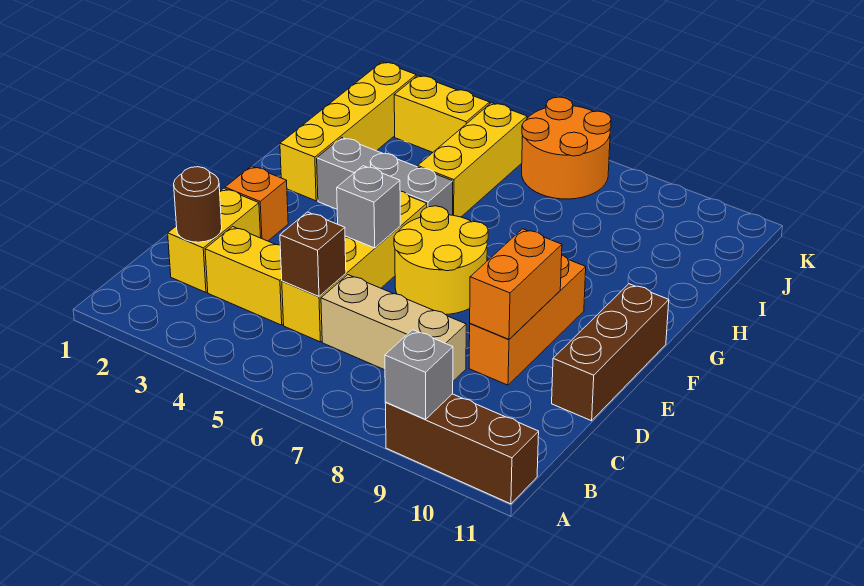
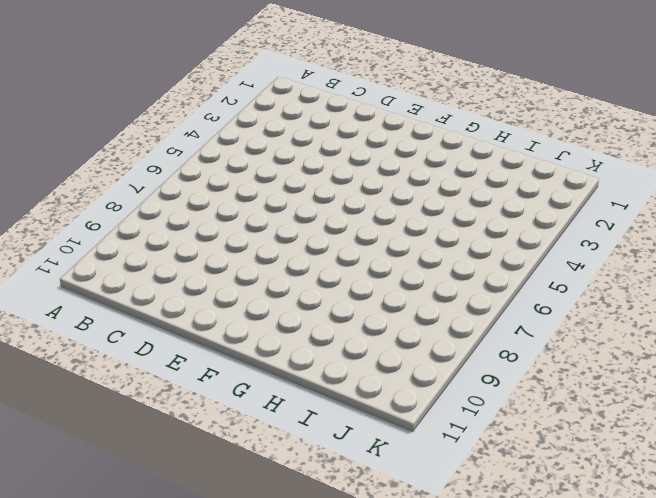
none -> brown brick A9:A11 level 1
none -> yellow brick C2:D2 level 1
none -> yellow brick C3:C4 level 1

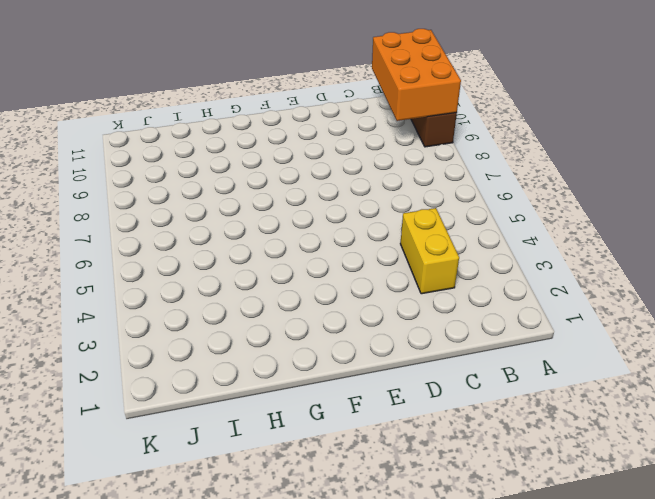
orange brick A9:B11 level 2 -> grey brick A9 level 2
none -> yellow brick C2:D2 level 1
none -> yellow brick C5:F5 level 1
none -> tan brick C6:C8 level 1

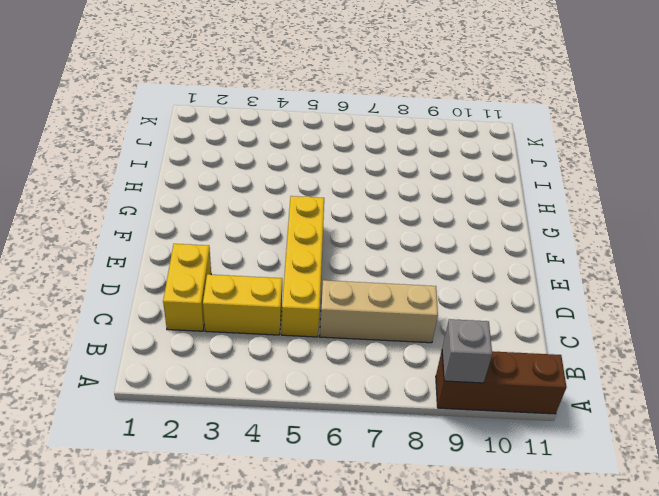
none -> orange brick D9:F9 level 1
none -> brown brick D11:F11 level 1
none -> orange brick E2 level 1

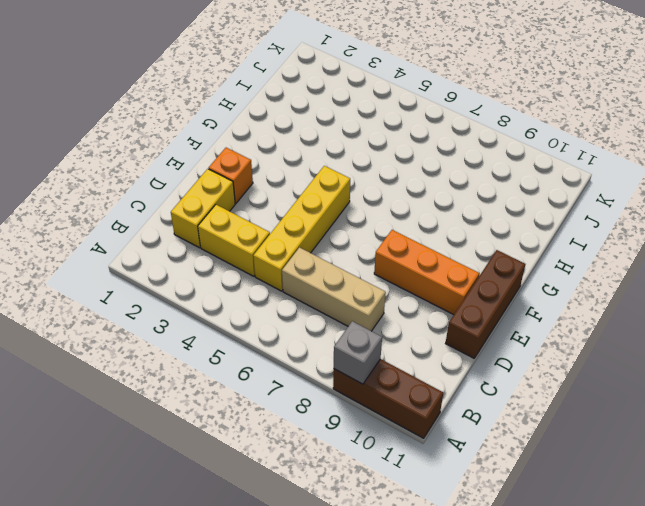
orange brick E8:E10 level 1 -> orange brick D9:F9 level 1
none -> yellow round brick E6:F7 level 1
none -> yellow brick G2:J2 level 1
none -> grey brick G3:G5 level 1

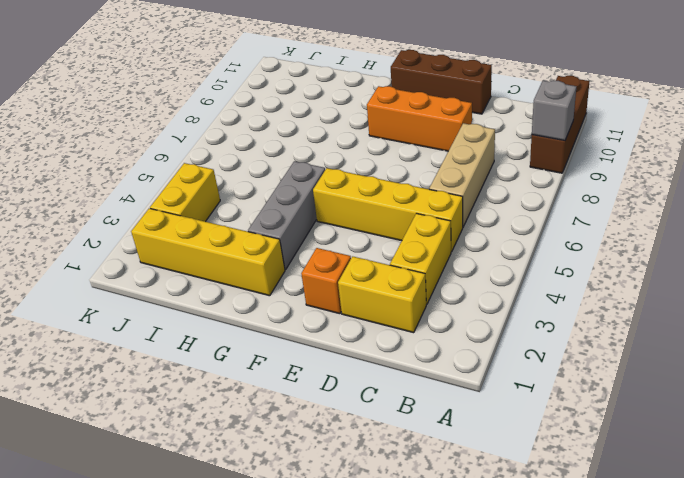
none -> yellow round brick E6:F7 level 1
none -> yellow brick H5:J5 level 1
none -> orange round brick J6:K7 level 1

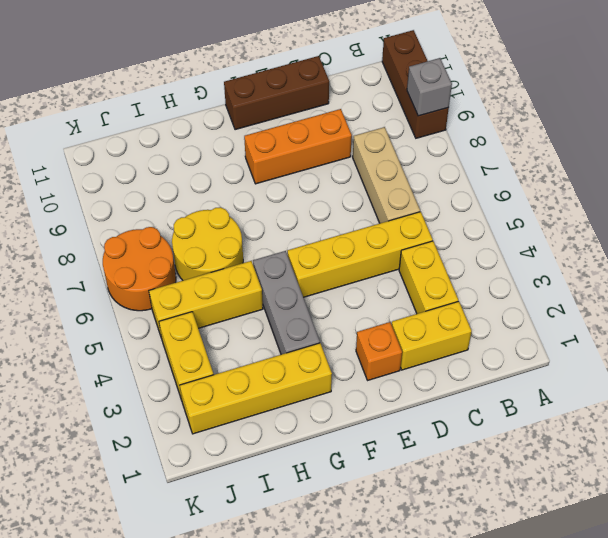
yellow round brick H6:I7 level 1 -> yellow round brick E6:F7 level 1
none -> brown round brick C2 level 2
none -> brown brick C5 level 2
none -> orange brick D9:E9 level 2

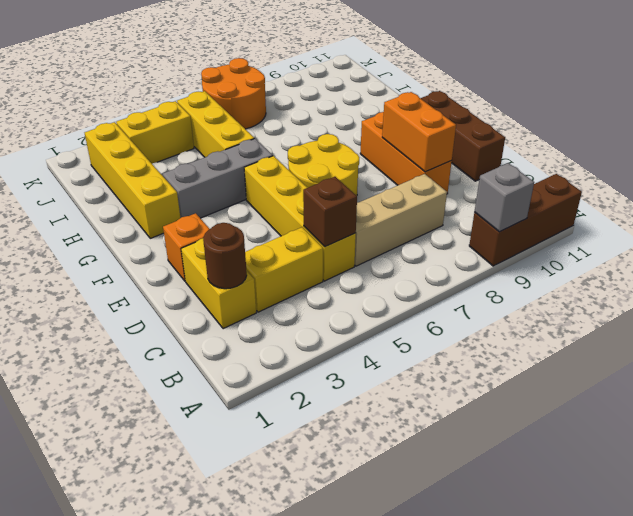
none -> grey brick E5 level 2

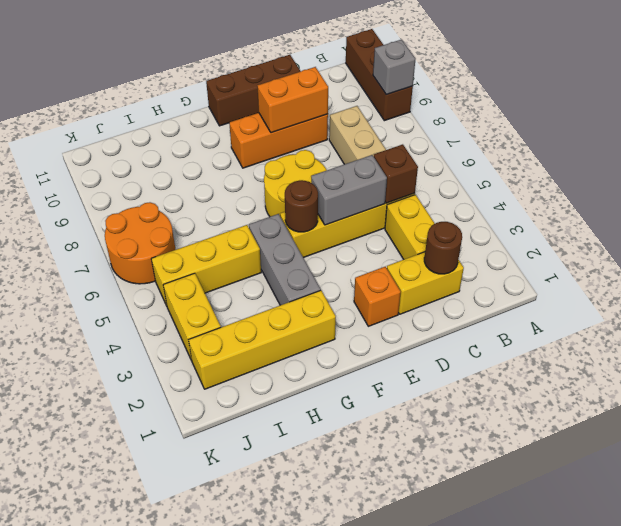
grey brick D5:E5 level 2 -> grey brick E5 level 2
brown round brick F5 level 2 -> none

